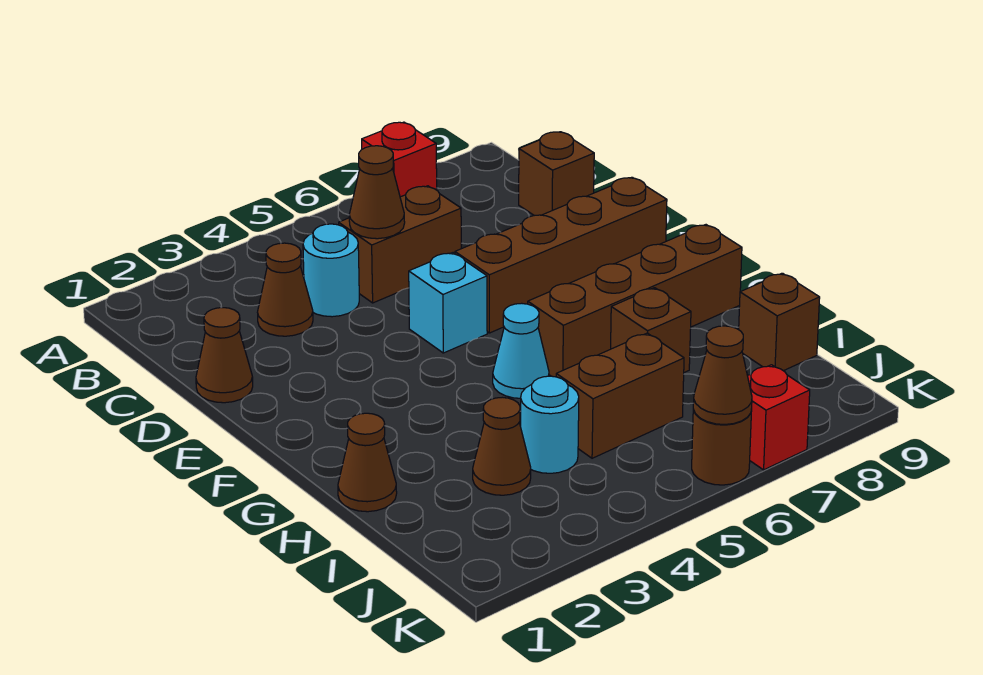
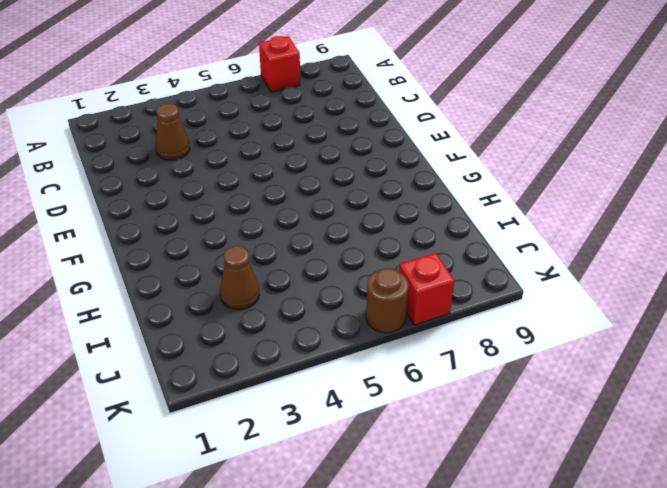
none -> cyan round brick C4 level 1
none -> brown brick C5:C6 level 1
none -> brown brick C9 level 1

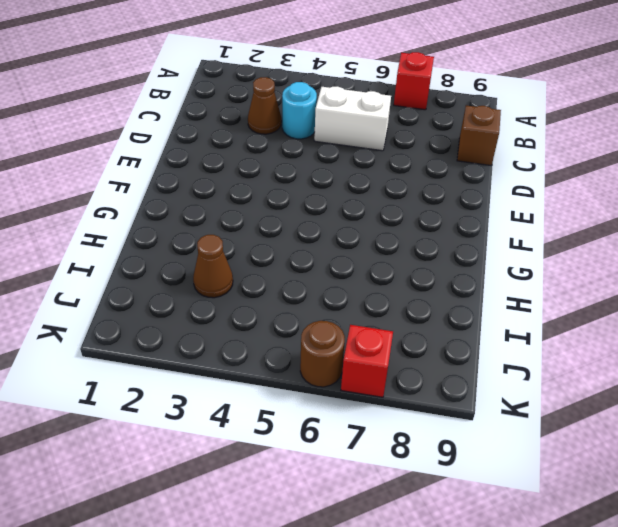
white brick C5:C6 level 1 -> brown brick C5:C6 level 1
none -> brown cone D1 level 1
none -> cyan brick E5 level 1
none -> brown brick E6:E9 level 1

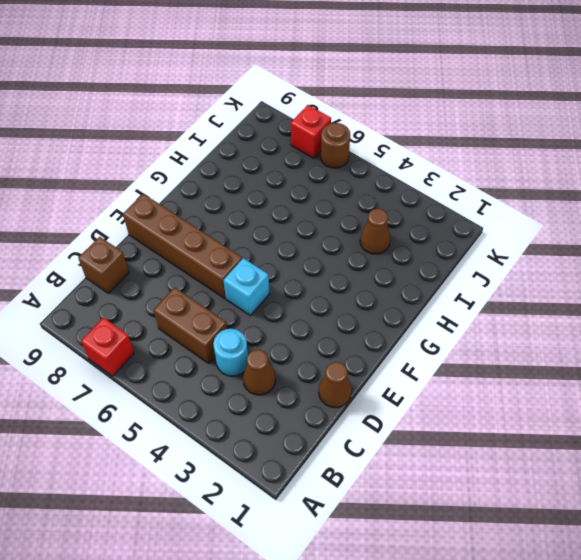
none -> cyan cone G5 level 1
none -> brown brick G6:G9 level 1
none -> brown cone H1 level 1

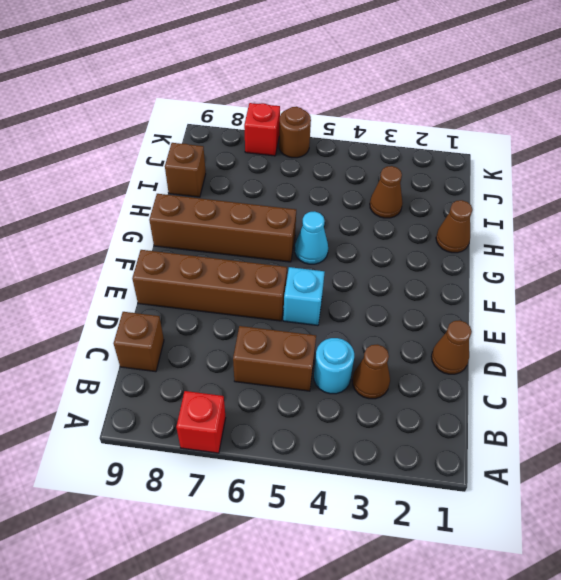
none -> brown brick H7 level 1
none -> cyan round brick I4 level 1
none -> brown brick I5:I6 level 1

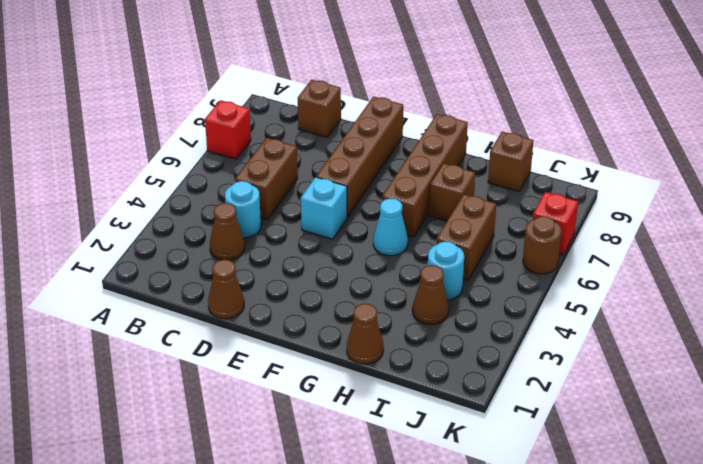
none -> brown cone C5 level 2
none -> brown cone K6 level 2

